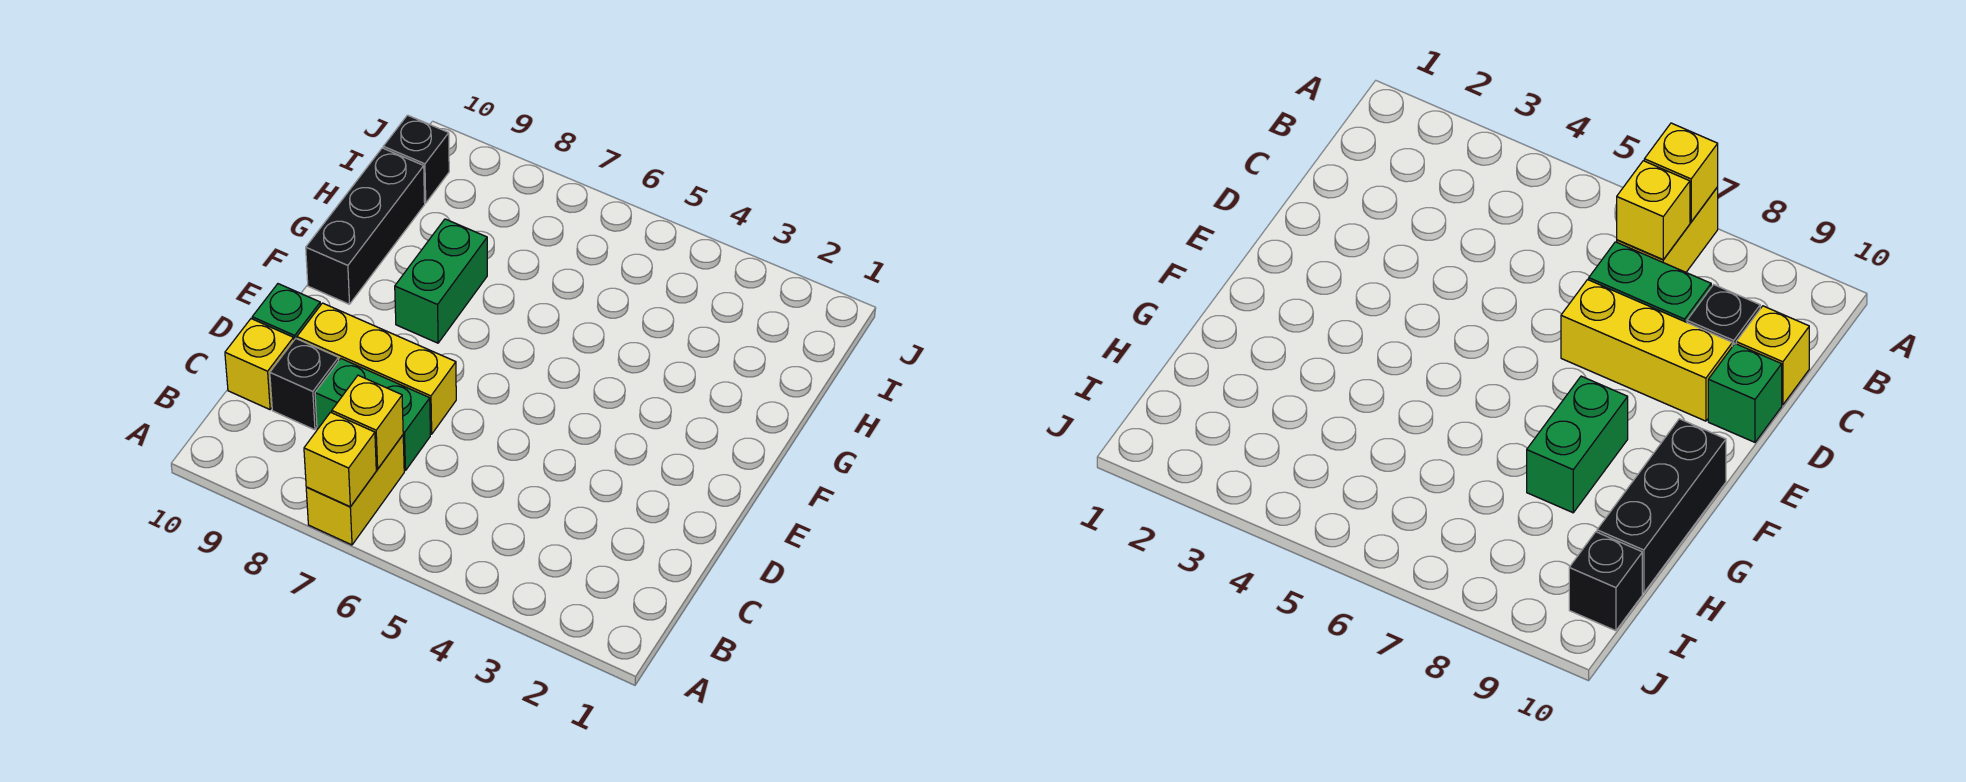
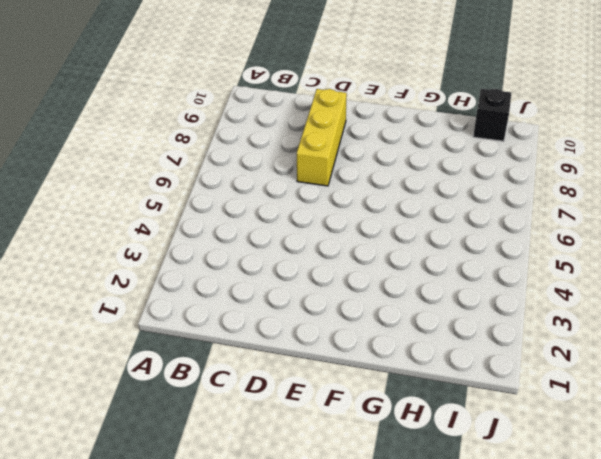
none -> yellow brick A7:B7 level 1
none -> green brick C7:C8 level 1

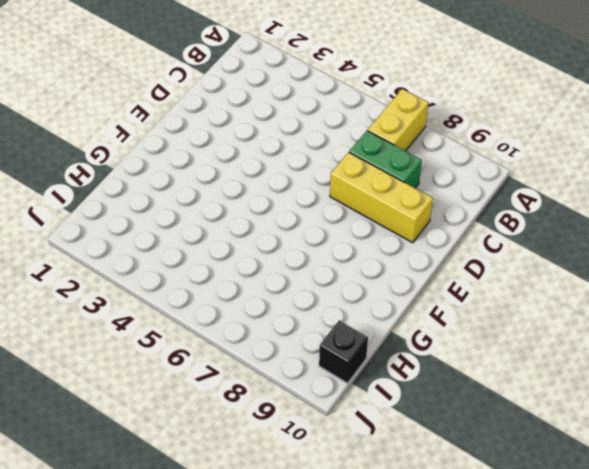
none -> black brick C9 level 1
none -> yellow brick C10 level 1

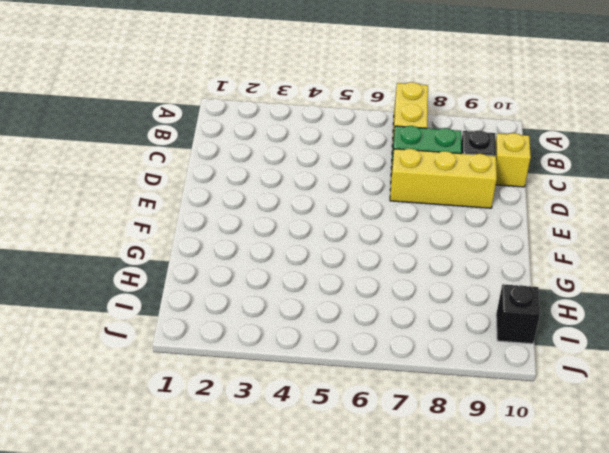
none -> green brick D10 level 1
none -> green brick F8:G8 level 1

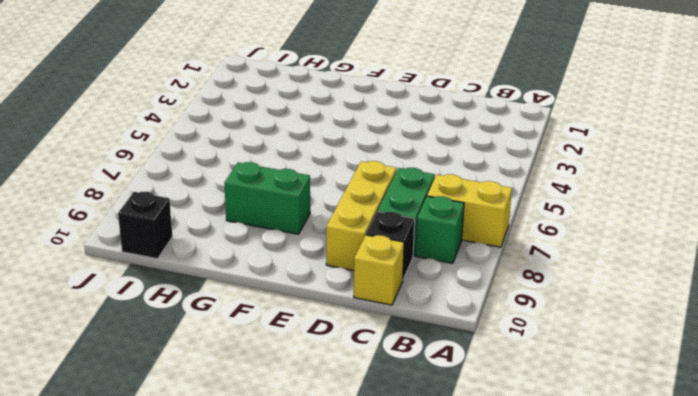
green brick B8 level 1 -> green brick D10 level 1
none -> black brick F10:H10 level 1
none -> yellow brick A7 level 2

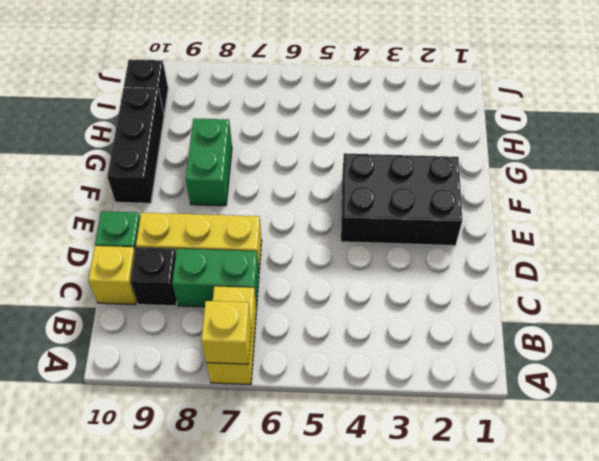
black brick E2:F4 level 1 -> none
none -> yellow brick B7 level 2

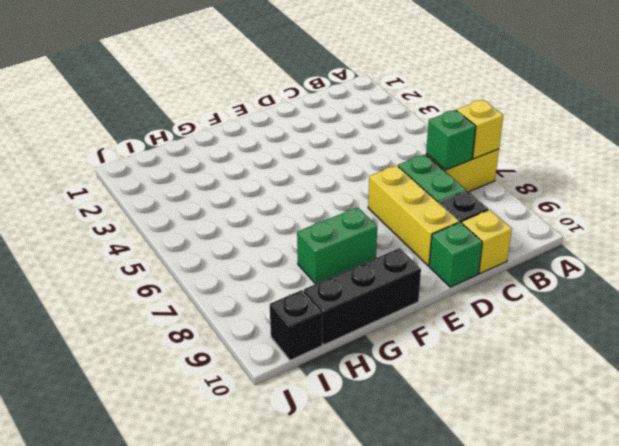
green brick B7 level 2 -> yellow brick B7 level 2

